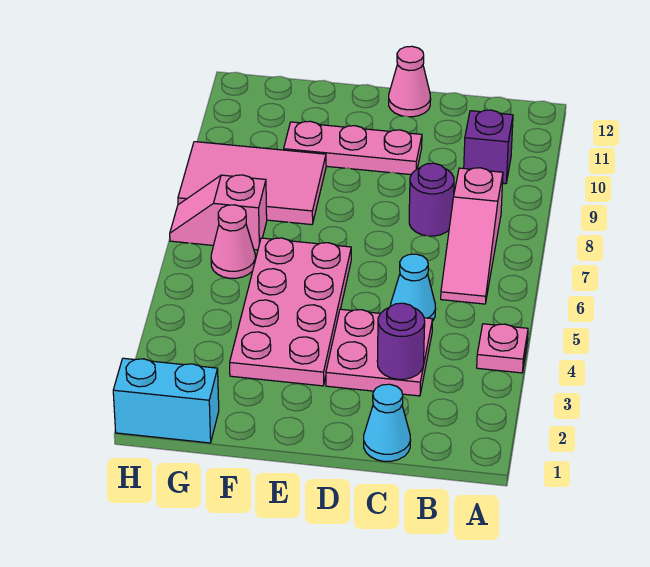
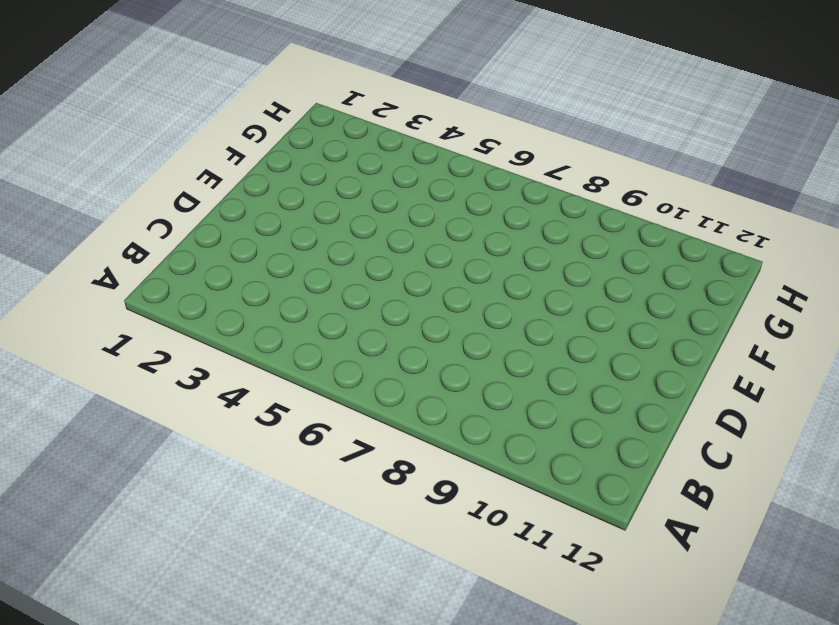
none -> pink plate A4 level 1
none -> pink slope B6:B8 level 1 top 8
none -> purple brick B10 level 1

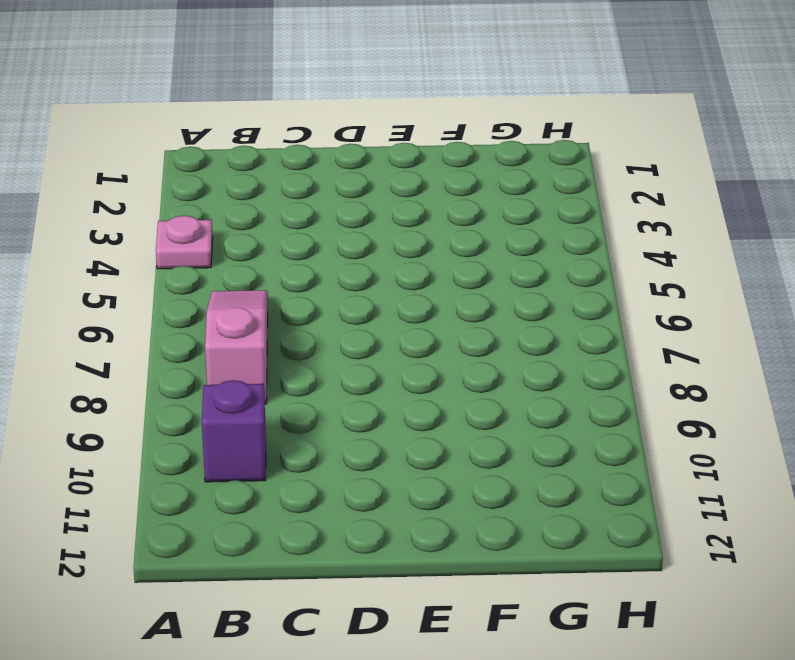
none -> cyan cone C1 level 1
none -> pink plate C3:D4 level 1
none -> cyan cone C5 level 1

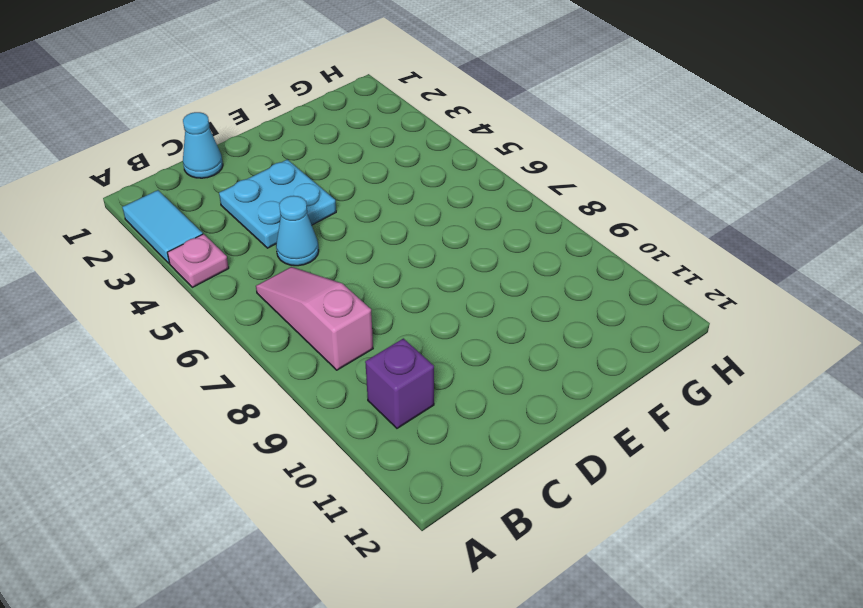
cyan tile A2:A3 level 1 -> none
cyan plate C3:D4 level 1 -> pink plate C3:D4 level 1
none -> purple round brick C8 level 1
none -> pink plate D10:F10 level 1
none -> pink cone D12 level 1

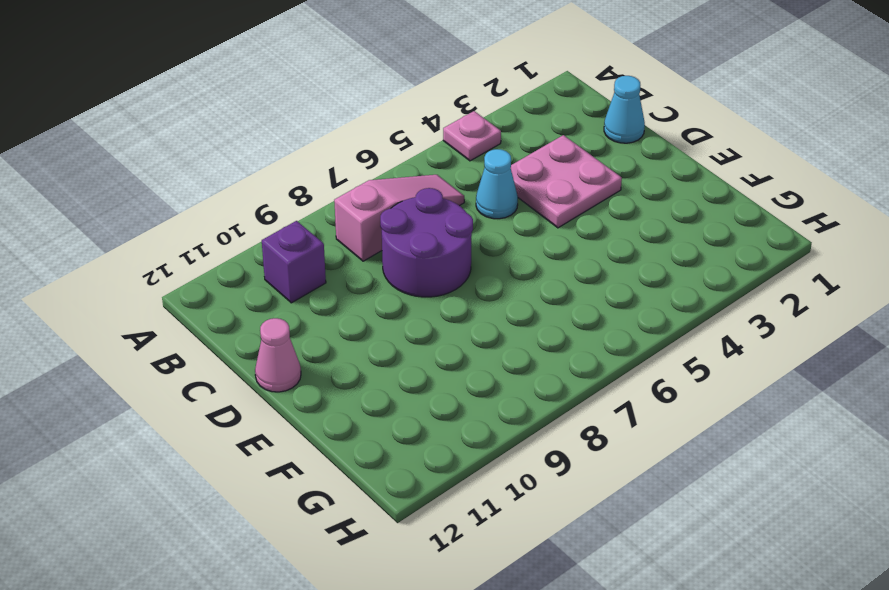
purple round brick C7:D8 level 1 -> purple round brick C8 level 1
none -> pink plate D10:F10 level 1
none -> pink plate E3:F6 level 1
none -> pink tile F8:H9 level 1

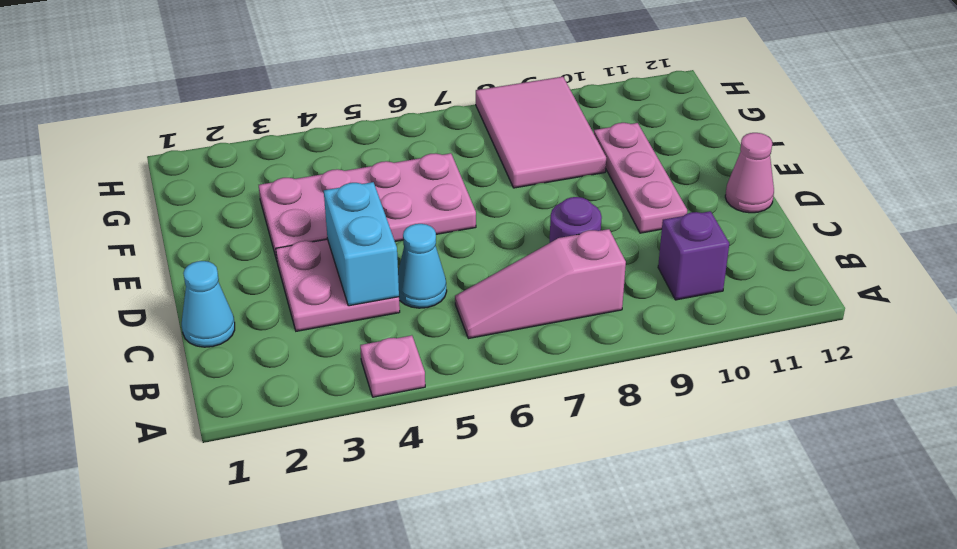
cyan brick C4:D4 level 2 -> cyan brick G1:H1 level 1
none -> pink cone G6 level 1
none -> pink slope G7:H7 level 1 top G
none -> purple round brick C3 level 2

